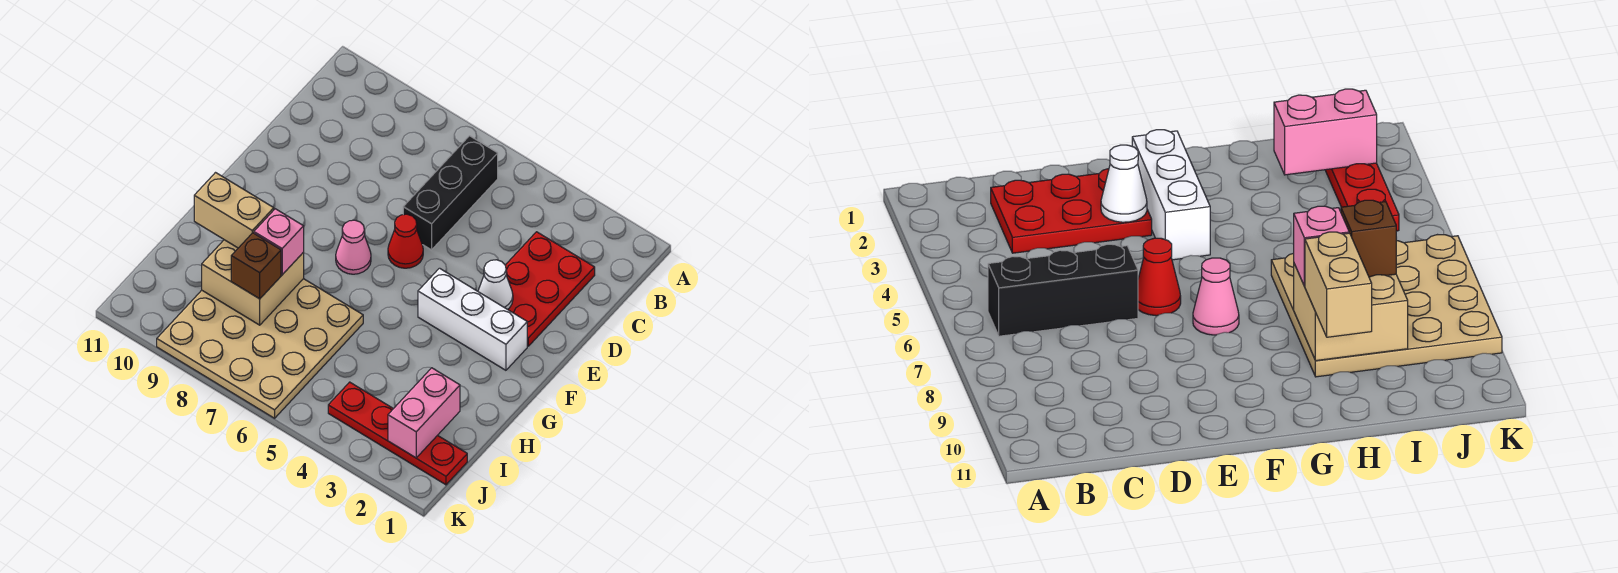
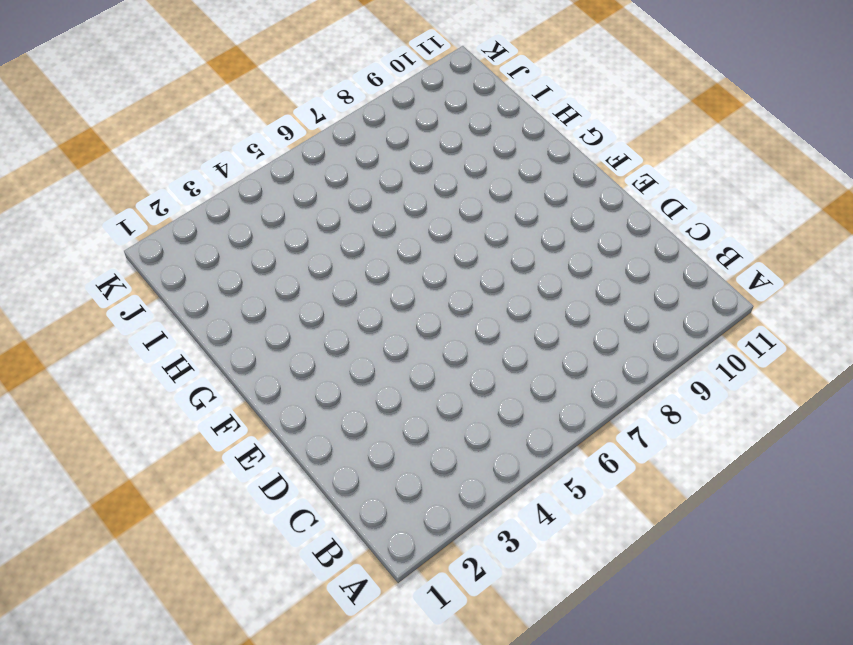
none -> black brick B6:D6 level 1
none -> red plate C2:E3 level 1
none -> red cone E6 level 1

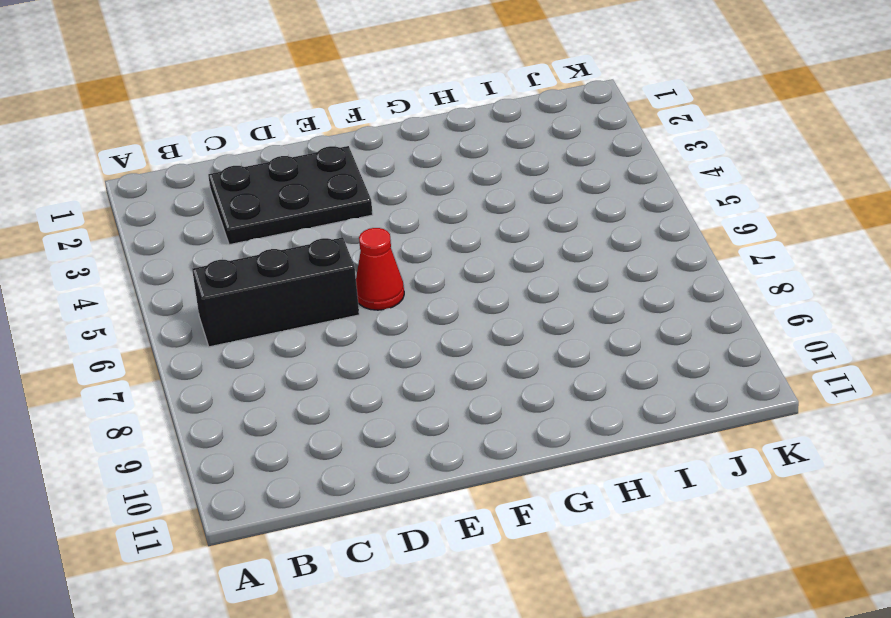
black plate C2:E3 level 1 -> red plate C2:E3 level 1
none -> white brick F2:F4 level 1
none -> pink cone F7 level 1
none -> tan plate H6:K9 level 1

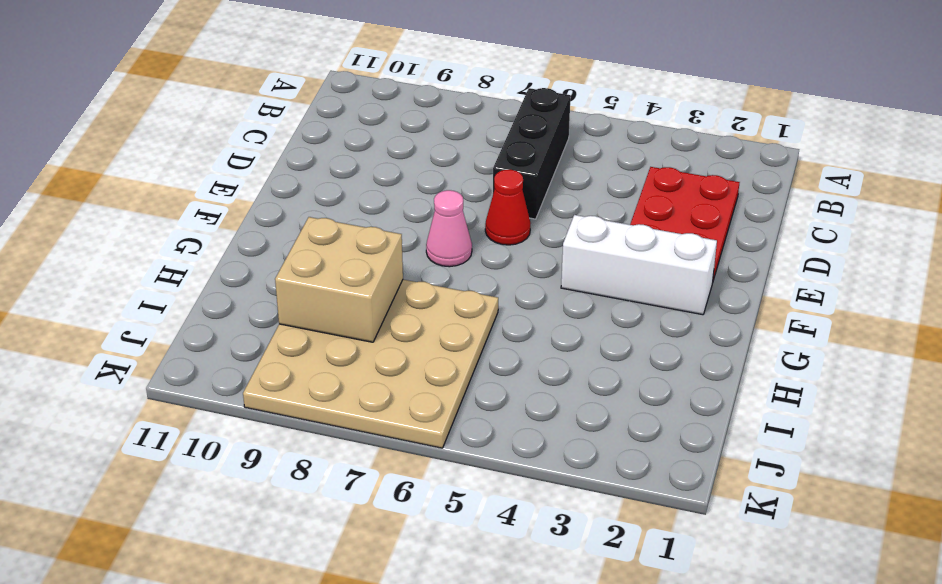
none -> red plate J1:J4 level 1
none -> white cone E3 level 2
none -> pink brick I2:J2 level 2

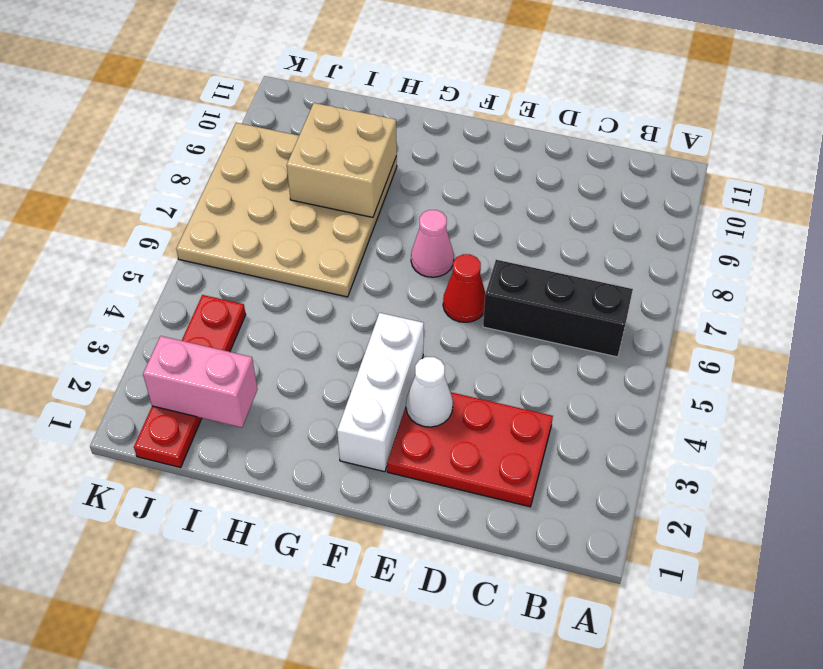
none -> pink brick H8 level 3
none -> tan brick H9:H10 level 3
none -> brown brick I8 level 3

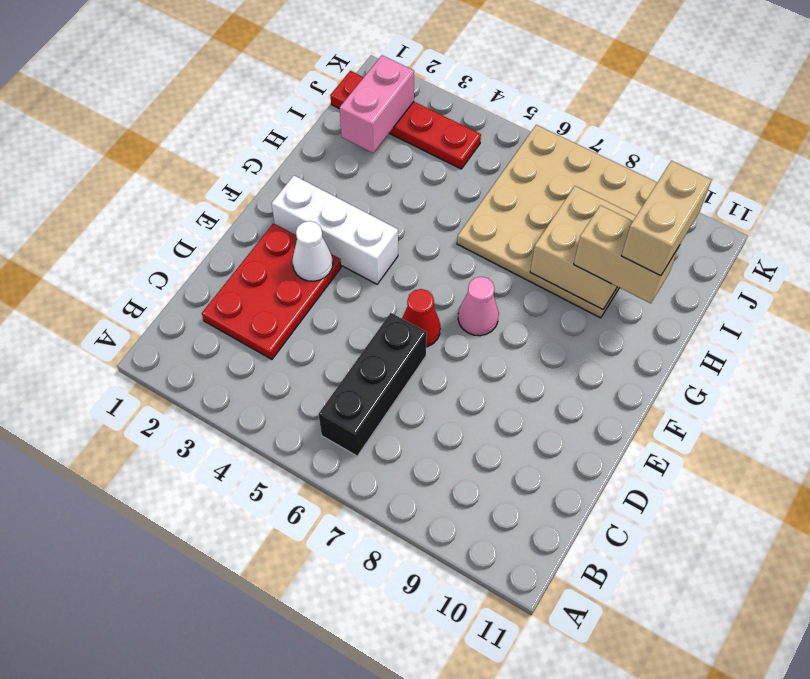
tan brick H10:I10 level 4 -> none
none -> pink brick H8 level 3
none -> brown brick I8 level 3

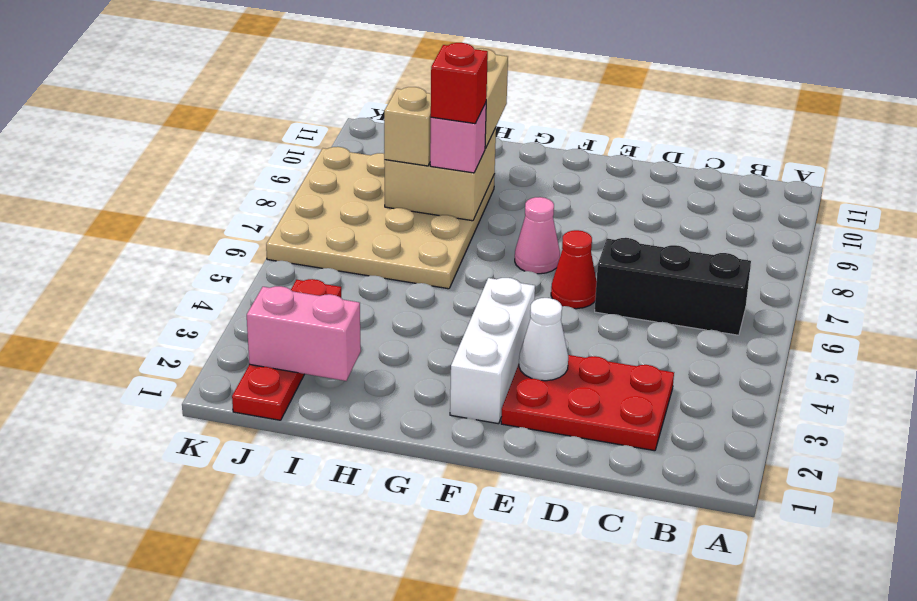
red brick H8 level 4 -> none
tan brick I8 level 3 -> brown brick I8 level 3

